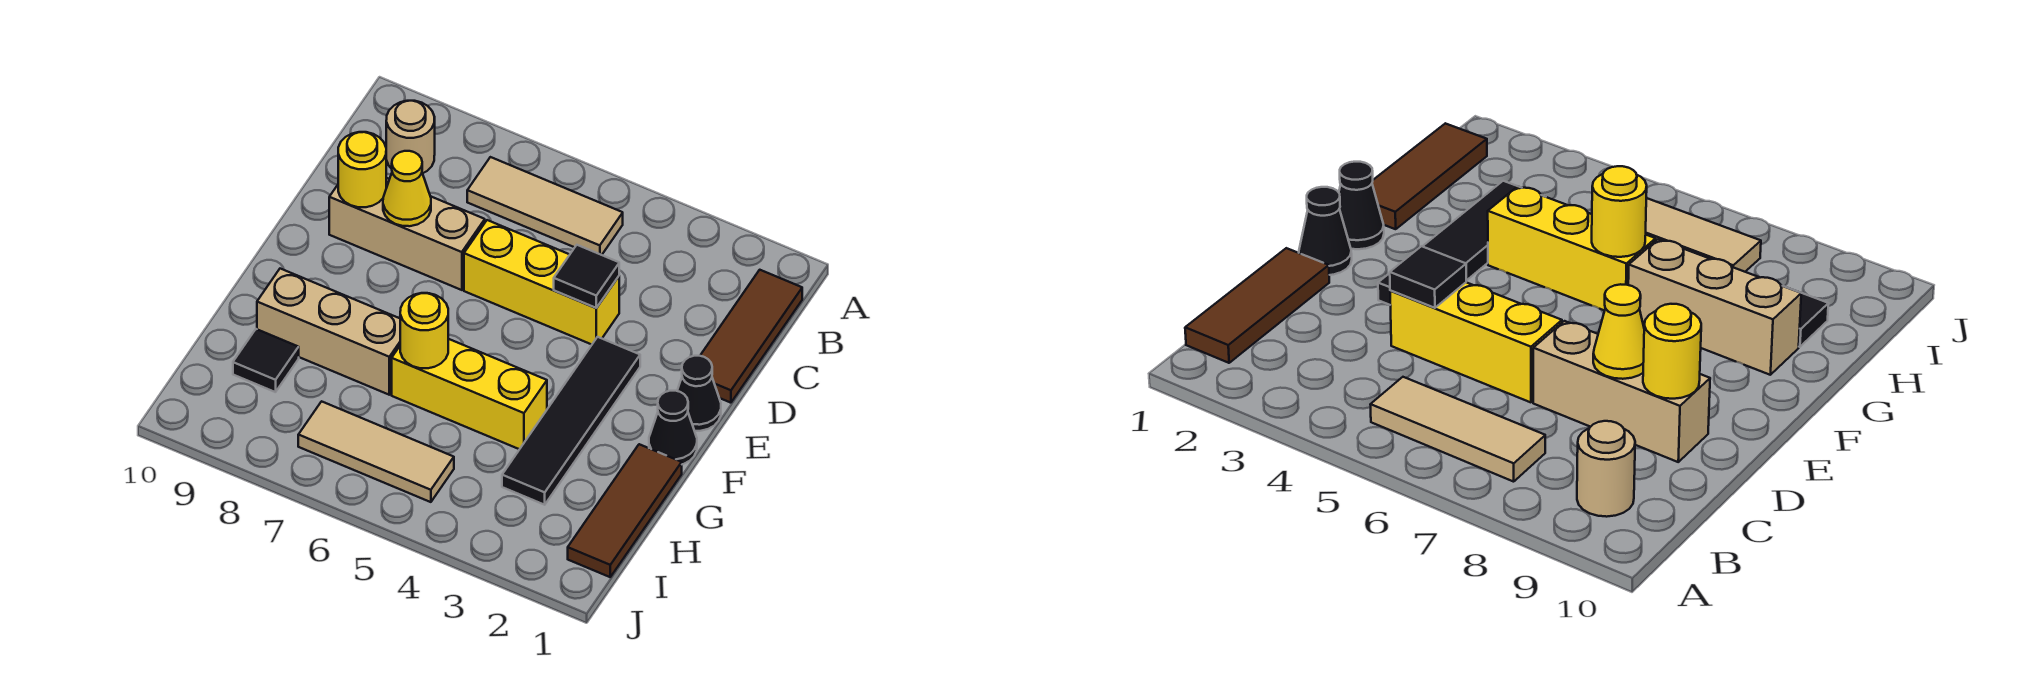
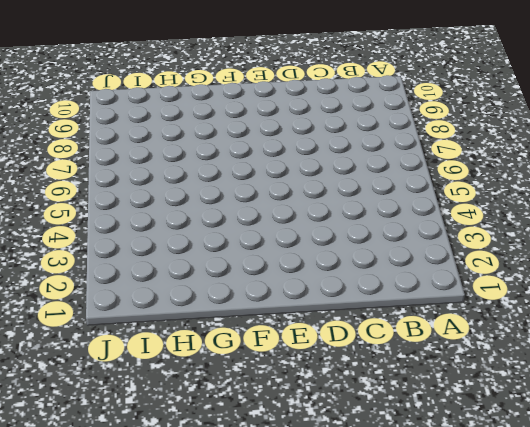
none -> brown tile B1:D1 level 1
none -> tan tile B5:B7 level 1
none -> tan round brick B9 level 1

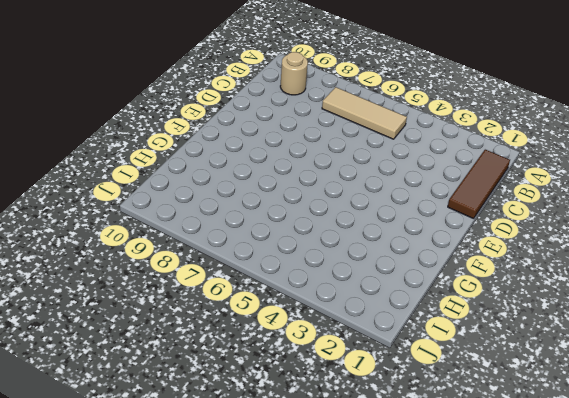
none -> yellow brick D4:D6 level 1
none -> tan brick D7:D9 level 1
none -> black cone E1 level 1

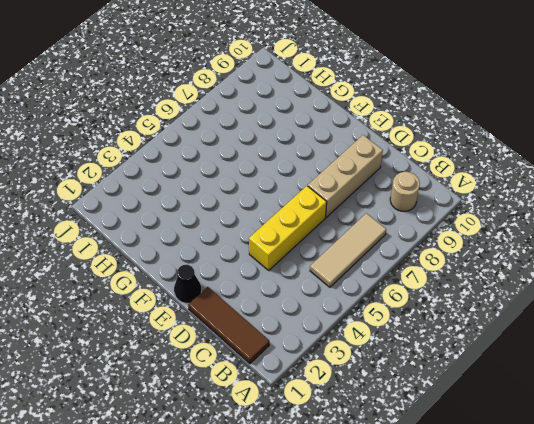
none -> black tile E3:H3 level 1
none -> black cone F1 level 1
none -> brown tile G1:I1 level 1

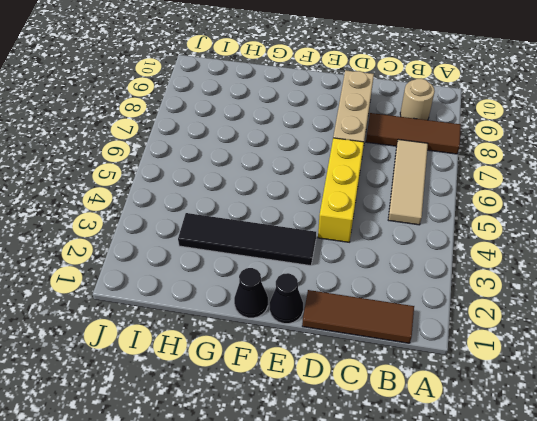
brown tile A8:C8 level 1 -> brown tile G1:I1 level 1
none -> yellow brick G4:G6 level 1
none -> tan brick G7:G9 level 1
none -> black tile H9 level 1

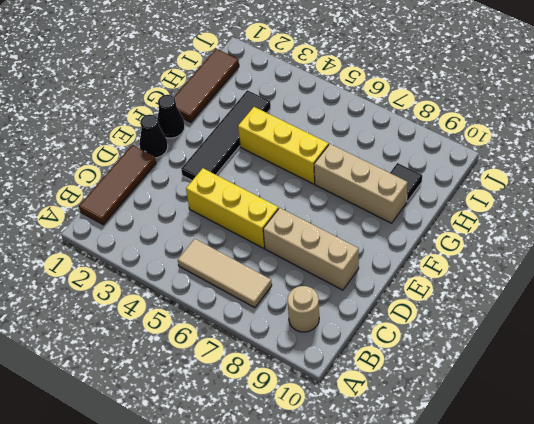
none -> tan tile I5:I7 level 1
none -> black tile D4 level 2
none -> yellow cone D8 level 2

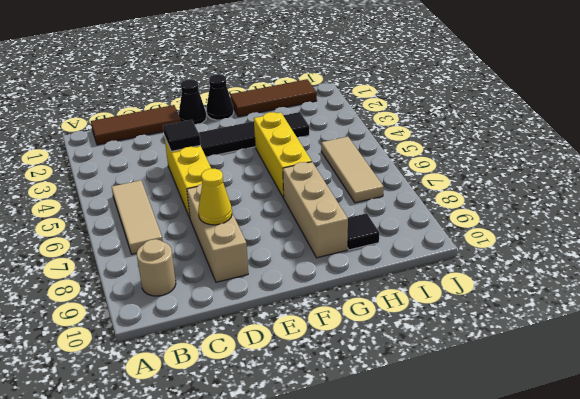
none -> yellow round brick D9 level 2
none -> yellow round brick G6 level 2

